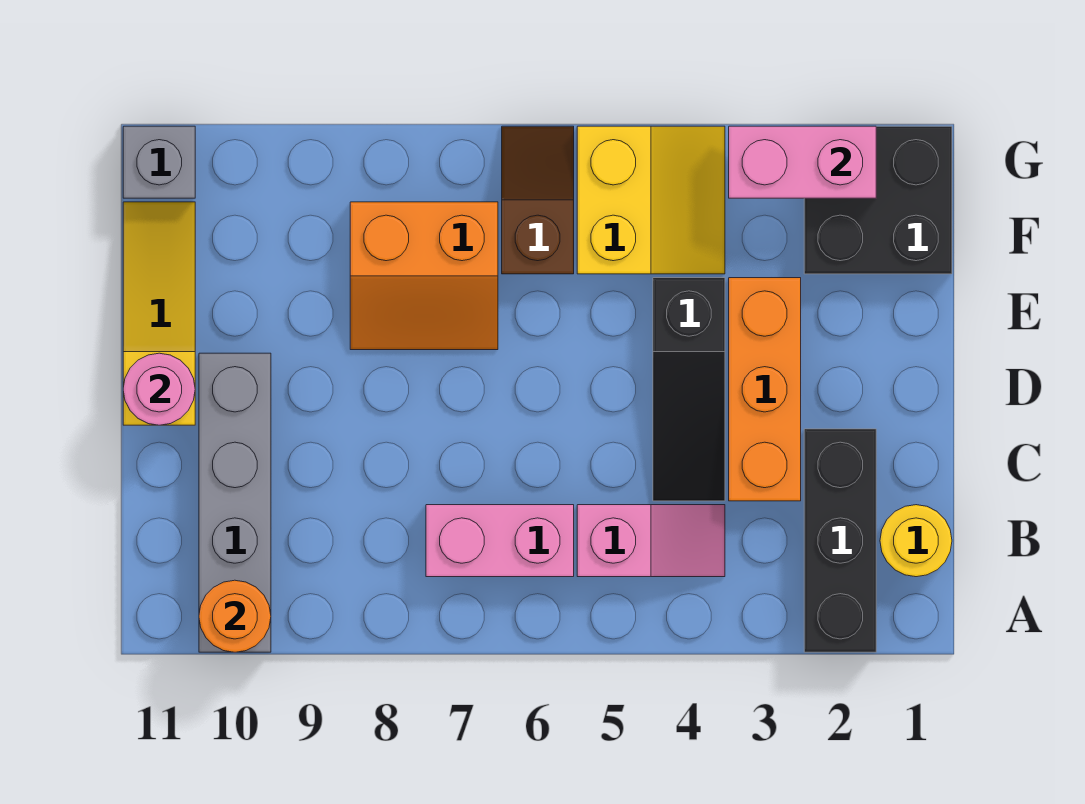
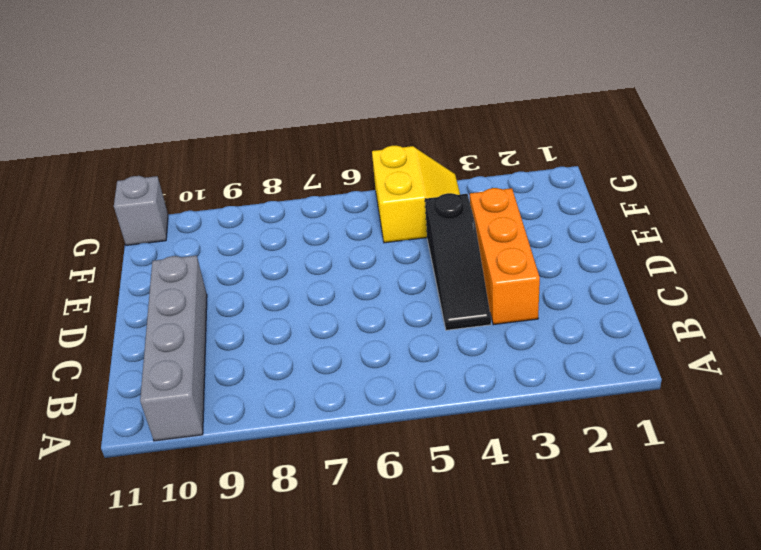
none -> black brick A2:C2 level 1
none -> yellow round brick B1 level 1
none -> pink slope B4:B5 level 1 top 5

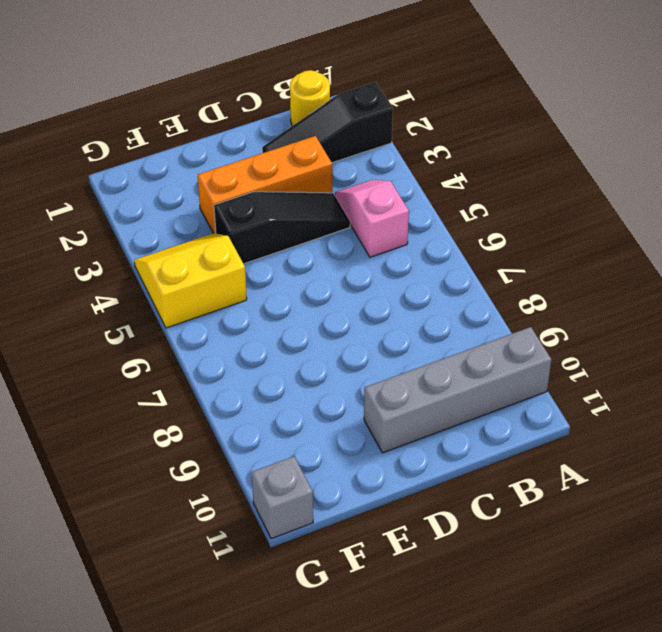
black slope A2:C2 level 1 top A -> black brick A2:C2 level 1
none -> pink brick B6:B7 level 1
none -> yellow slope D11:F11 level 1 top D
none -> orange slope E7:F8 level 1 top F

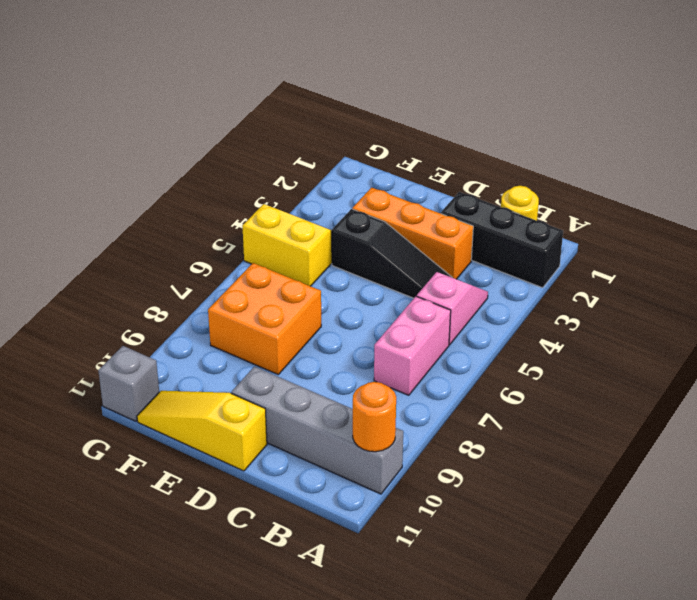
orange brick E7:F8 level 1 -> orange slope E7:F8 level 1 top F
none -> black brick F1:G2 level 1
none -> brown slope F6:G6 level 1 top F
none -> pink round brick D11 level 2

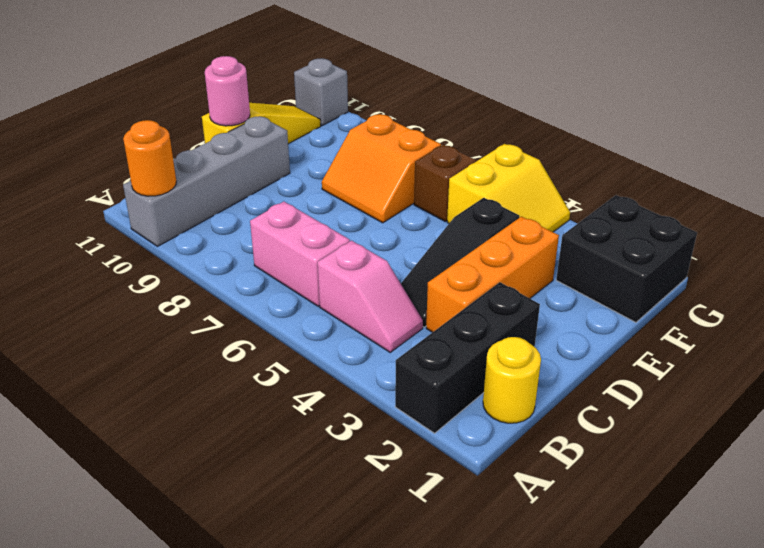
none -> pink brick G2:G3 level 2

